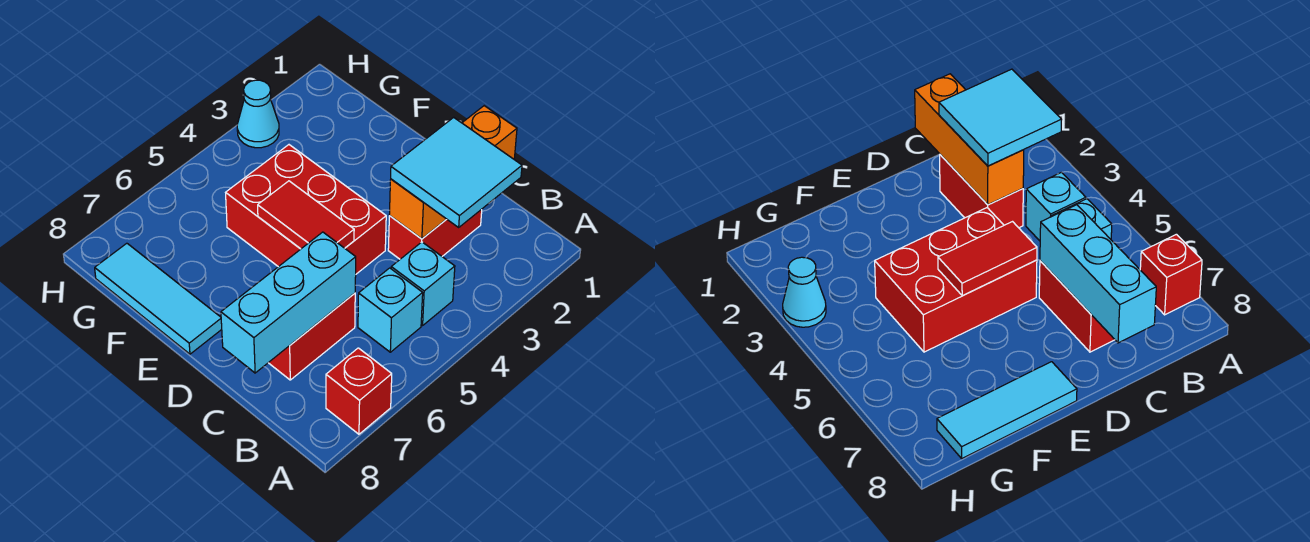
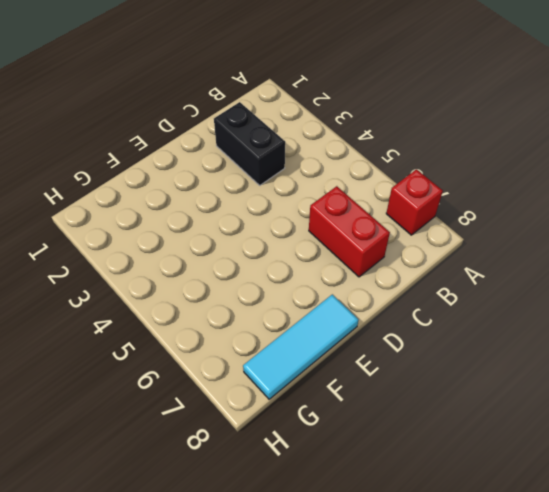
black brick C2:C3 level 1 -> red brick C2:C3 level 1
none -> cyan brick B4 level 1
none -> cyan brick B5 level 1
none -> red brick D4:F5 level 1

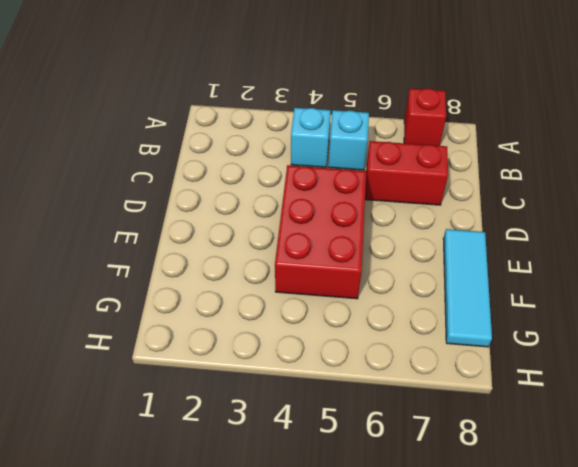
none -> red brick C2:C3 level 1
none -> cyan cone H3 level 1
none -> orange brick C1:C3 level 2

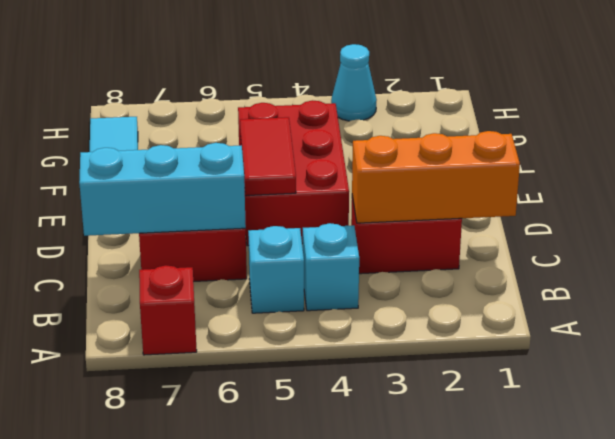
none -> cyan tile B2:C3 level 3

